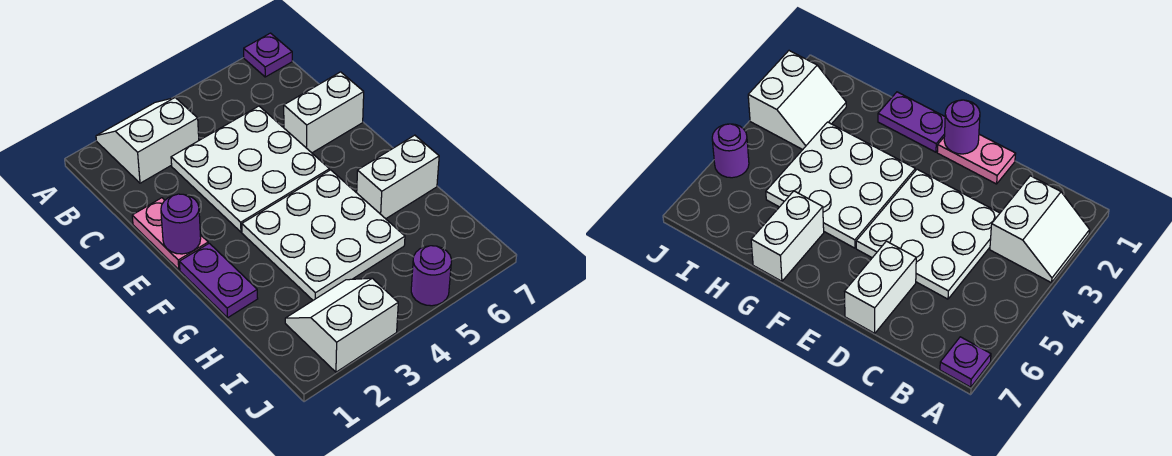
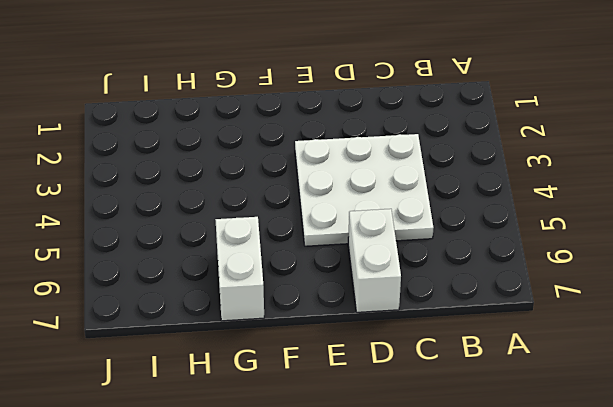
none -> white slope A2:B3 level 1 top B
none -> purple plate A7 level 1

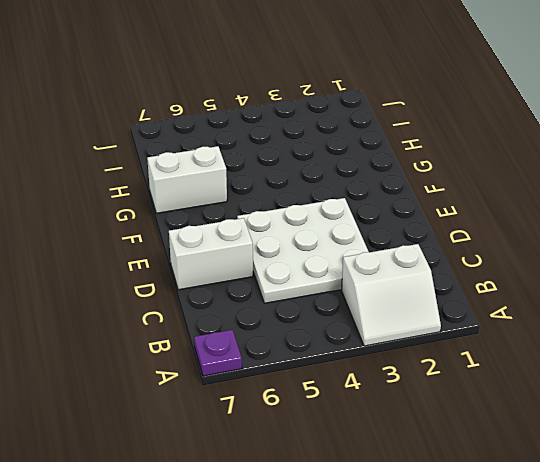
none -> pink plate D1:E1 level 1
none -> purple plate F1:G1 level 1

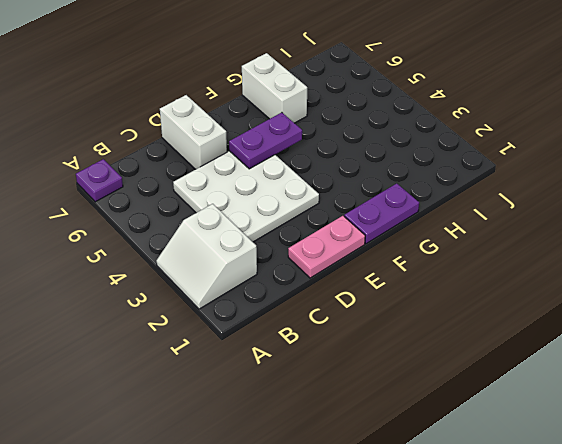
purple plate E5:F5 level 2 -> none
none -> white plate F3:H5 level 1
none -> white slope I2:J3 level 1 top J

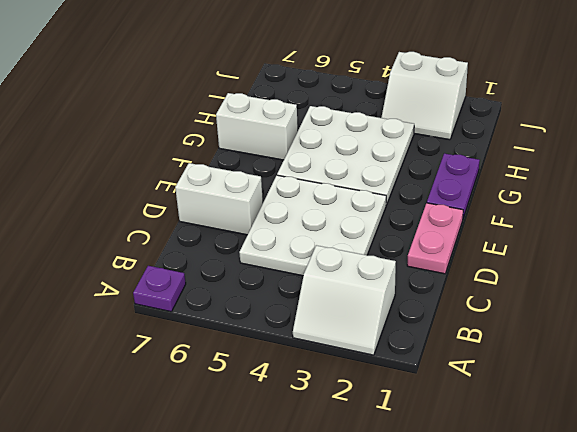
none -> purple round brick J5 level 1
none -> purple round brick E1 level 2

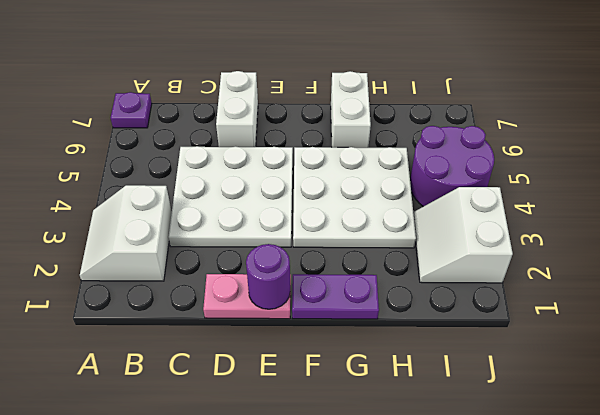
purple round brick I4:J5 level 1 -> purple round brick J5 level 1

